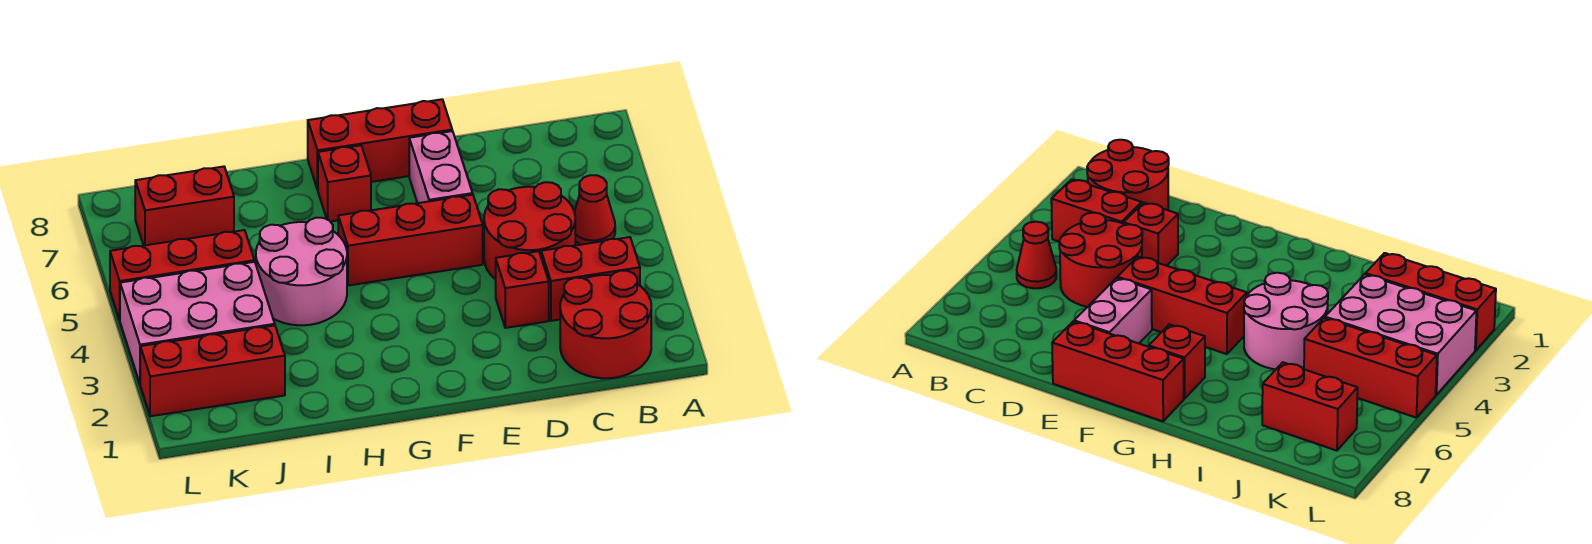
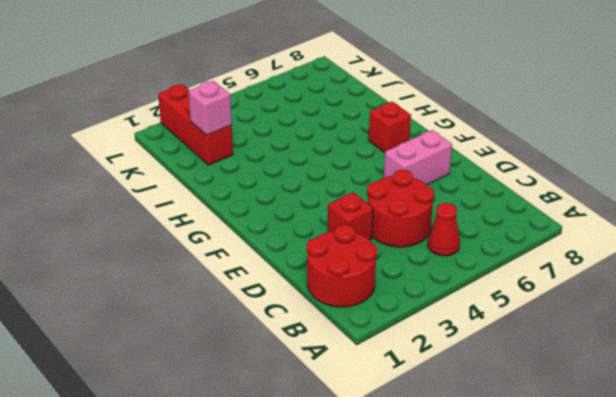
pink brick J2 level 2 -> none
none -> red brick B3:C3 level 1
none -> red brick E5:G5 level 1
none -> red brick E8:G8 level 1

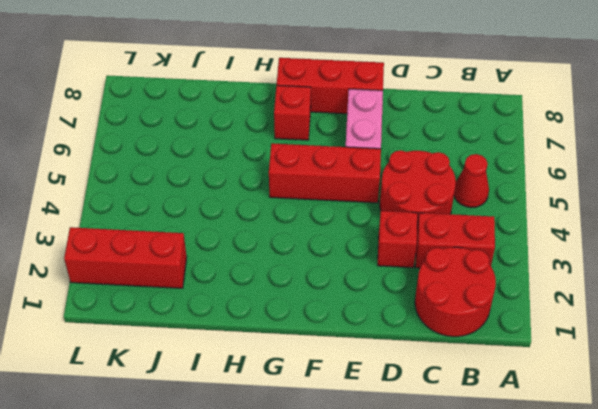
none -> pink round brick H4:I5 level 1
none -> pink brick J3:L4 level 1
none -> red brick J5:L5 level 1

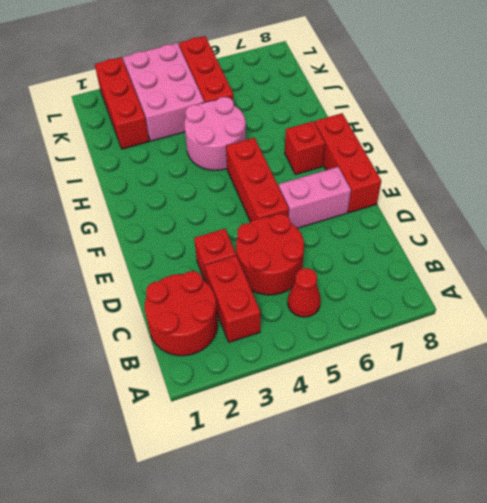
none -> red brick J7:K7 level 1

